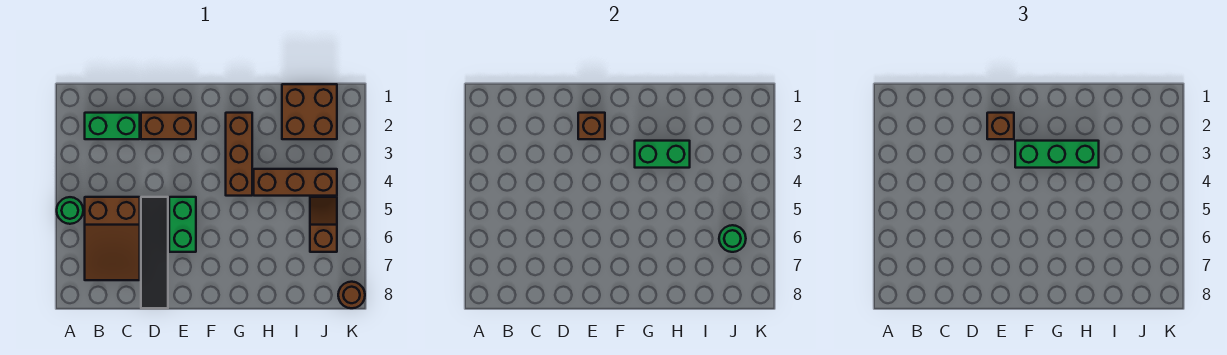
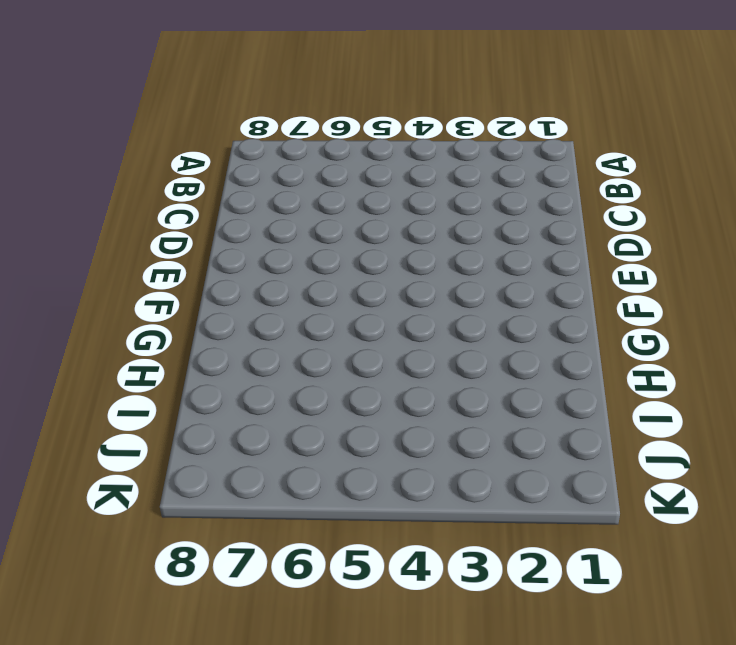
none -> green round brick A5 level 1
none -> green brick B2:C2 level 1
none -> brown slope B5:C7 level 1 top 5

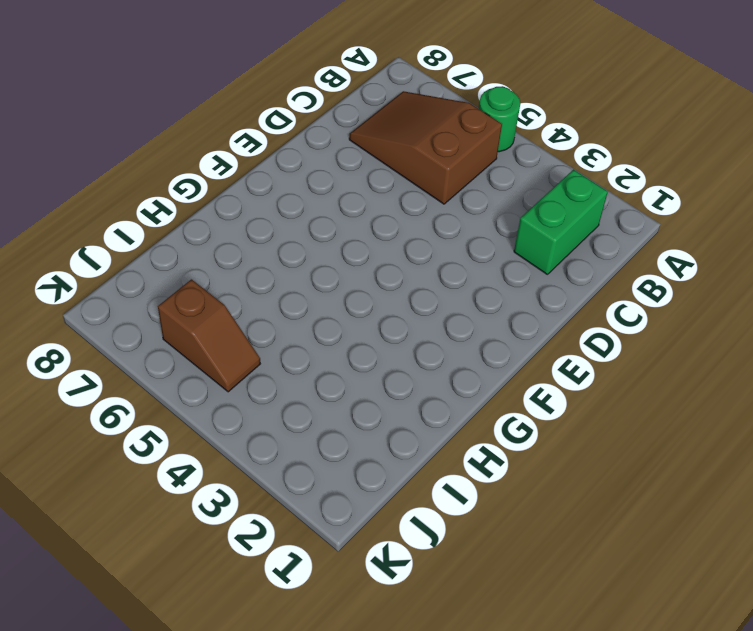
none -> brown brick D2:E2 level 1
none -> black tile D5:D8 level 1
none -> green brick E5:E6 level 1

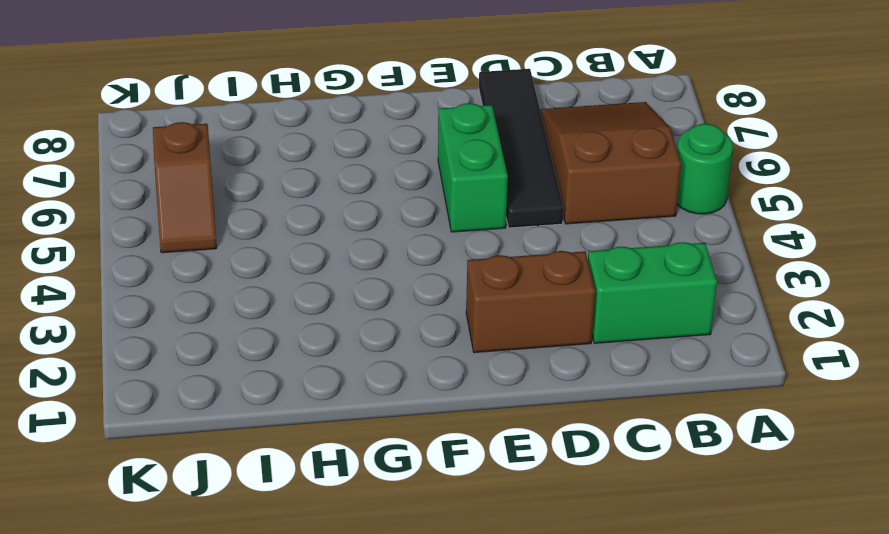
none -> brown brick G2:G4 level 1
none -> brown brick H4:J4 level 1
none -> brown brick I1:J2 level 1

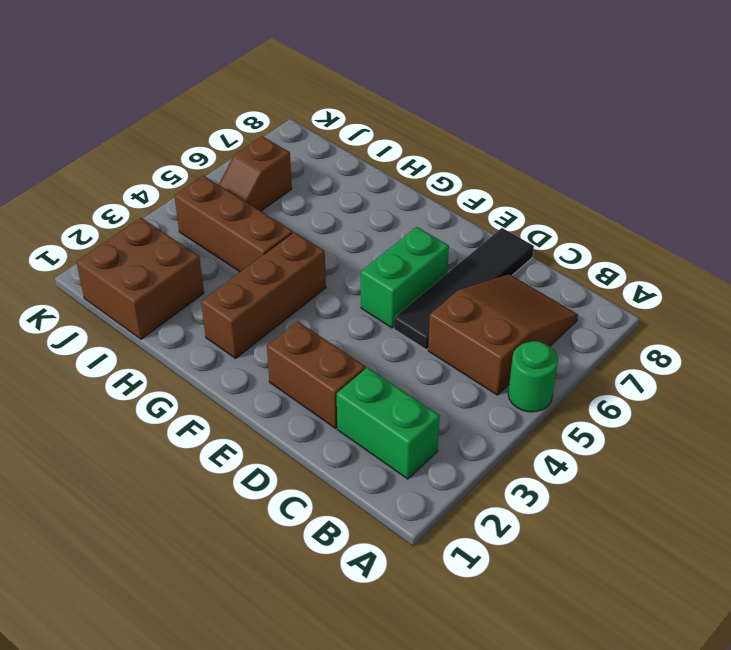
none -> brown round brick K8 level 1
none -> brown brick E2 level 2
none -> green brick G3:H3 level 2

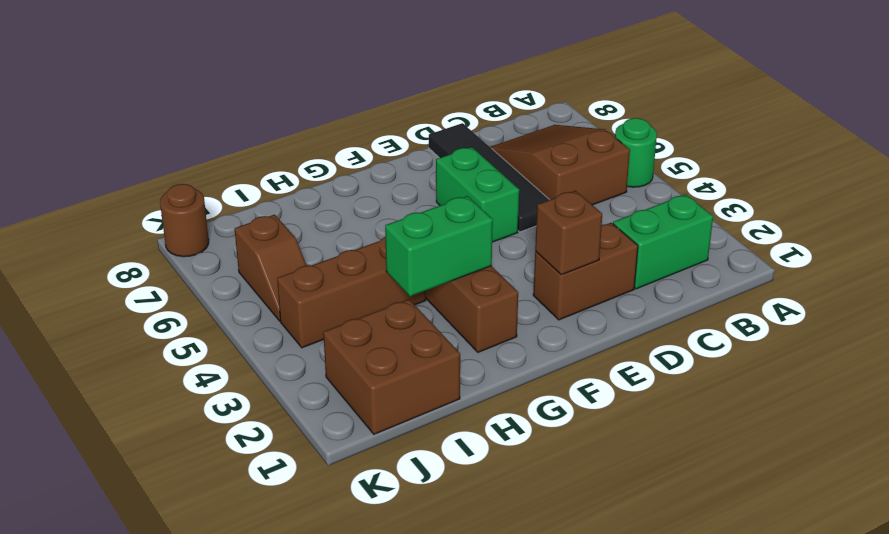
none -> green round brick J6 level 2
none -> brown brick E2 level 3
none -> green brick F3:H3 level 3

